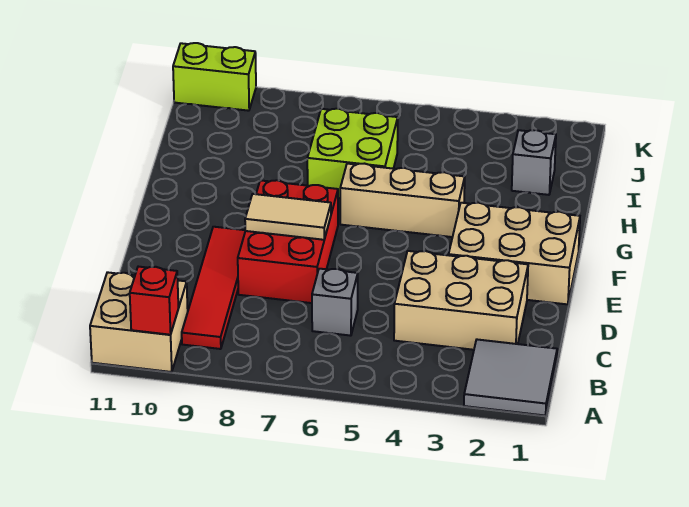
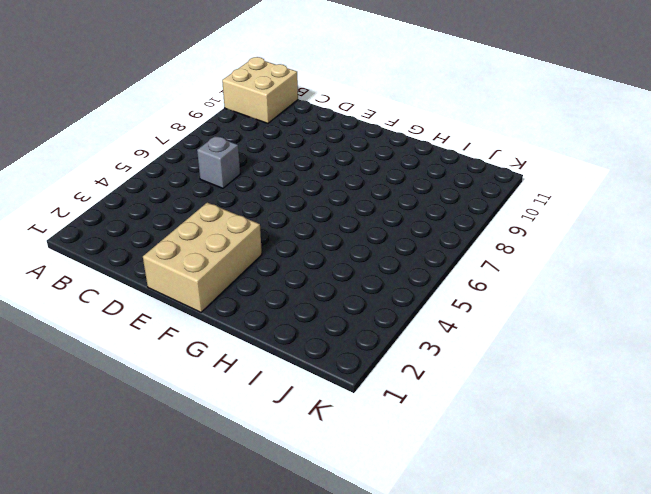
none -> grey tile A1:B2 level 1
none -> red tile B9:E9 level 1
none -> tan brick C2:D4 level 1

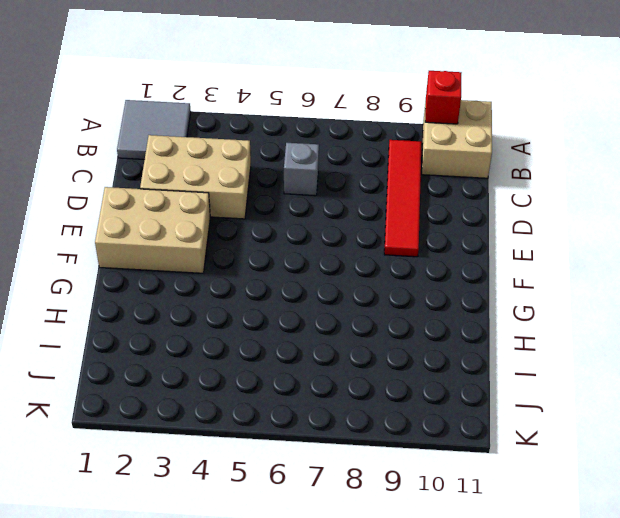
none -> red brick D7:F8 level 1
none -> tan brick G4:G6 level 1
none -> lime brick H6:I7 level 1

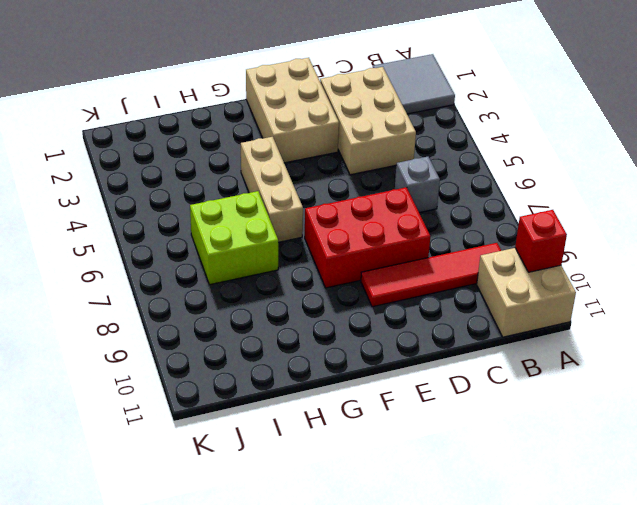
none -> grey brick I2 level 1
none -> lime brick K10:K11 level 1
none -> tan tile E7:E8 level 2

